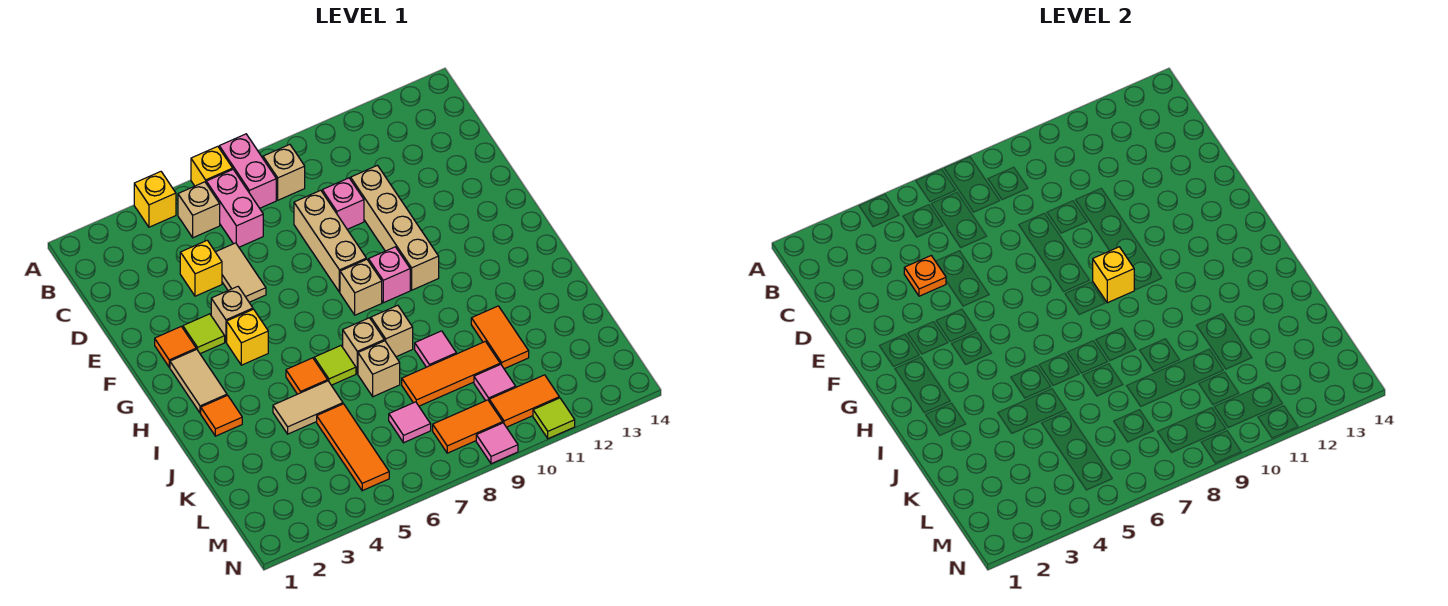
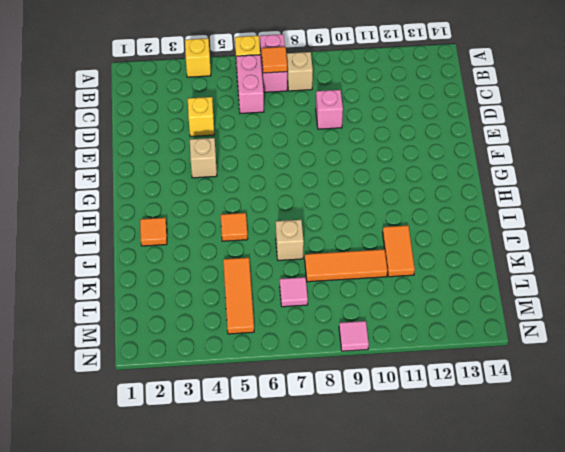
orange tile B7 level 2 -> orange tile F2 level 1
none -> tan brick B5 level 1
none -> tan tile D5:E5 level 1
none -> tan brick D8:F8 level 1
none -> tan brick D10:G10 level 1

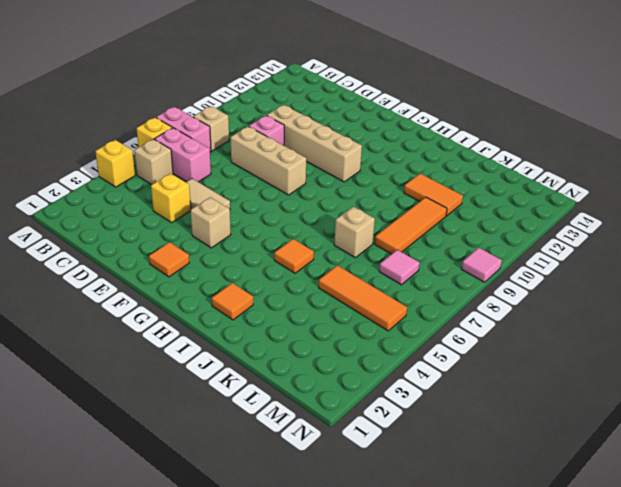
none -> lime tile F3 level 1
none -> tan tile G2:H2 level 1
none -> yellow brick G4 level 1
none -> tan brick G8 level 1

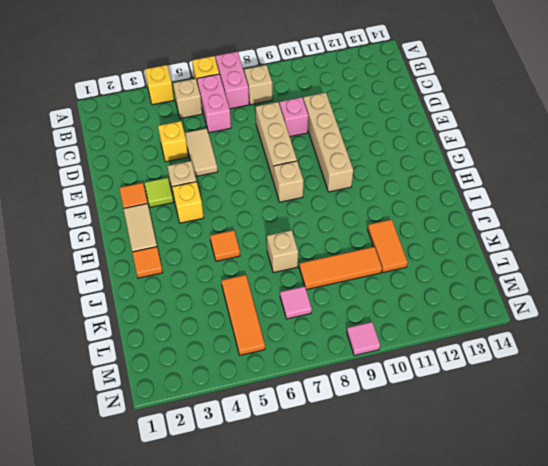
none -> pink brick G9 level 1
none -> lime tile I6 level 1
none -> tan brick I7 level 1
none -> tan brick I8 level 1

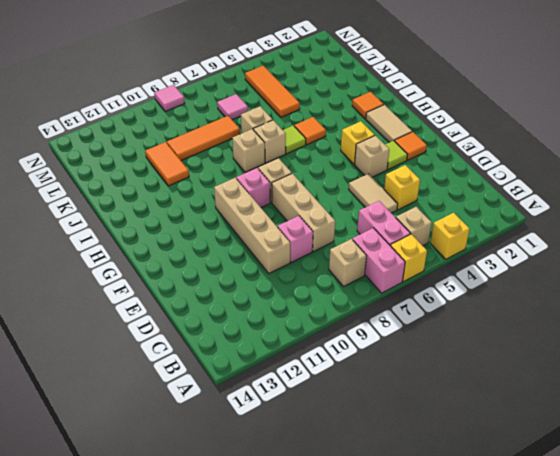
none -> tan tile J4:J5 level 1
none -> pink tile J9 level 1
none -> pink tile L10 level 1
none -> orange tile M8:M9 level 1

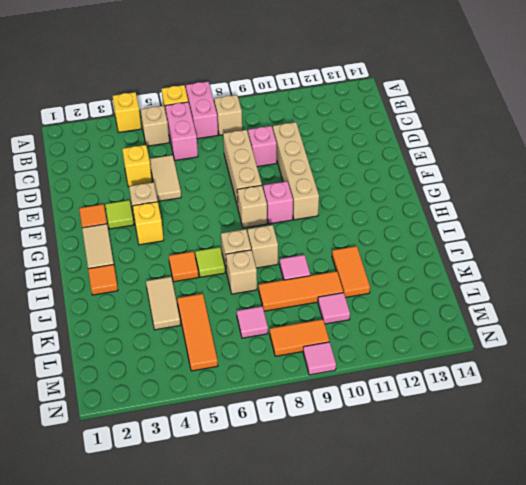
tan tile J4:K4 level 1 -> tan tile J4:J5 level 1
none -> orange tile M10:M11 level 1
none -> lime tile N11 level 1
none -> orange plate D4 level 2
none -> yellow brick G9 level 2

